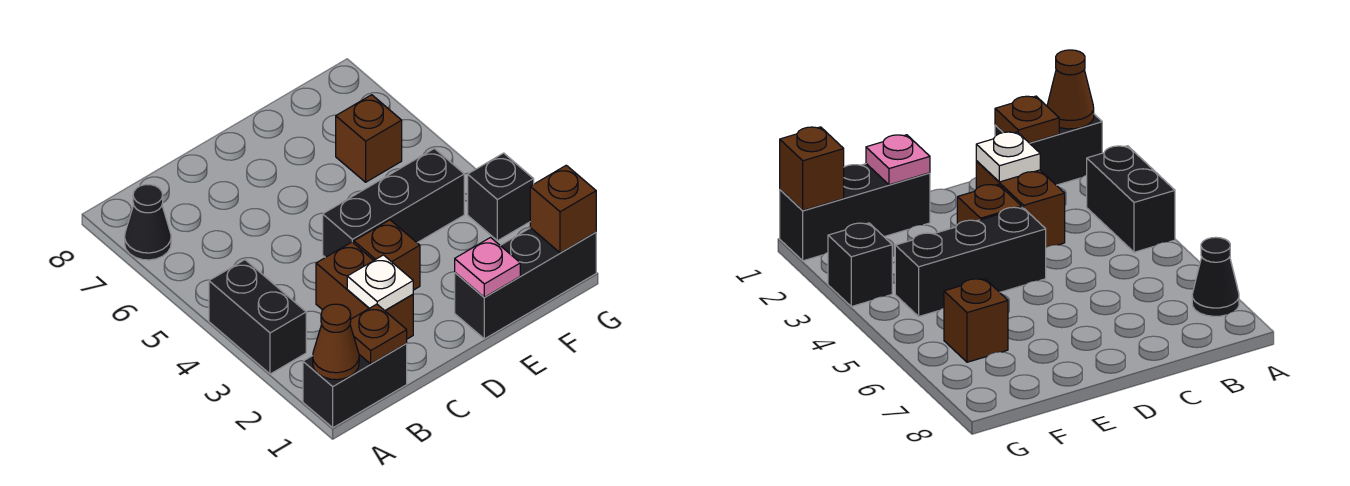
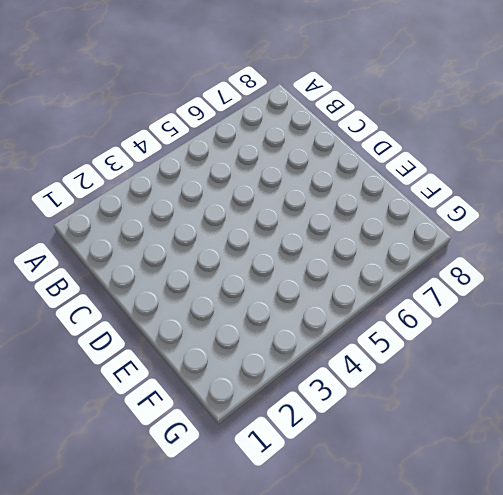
none -> black brick A1:B1 level 1
none -> black brick A3:A4 level 1
none -> black cone A7 level 1

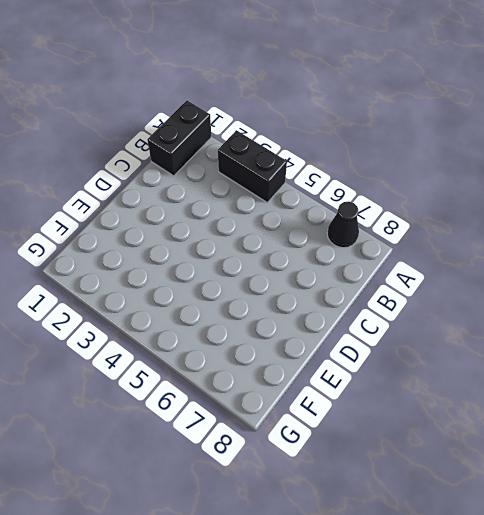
none -> brown brick C2:C3 level 1
none -> brown brick D3 level 1
none -> black brick D4:F4 level 1

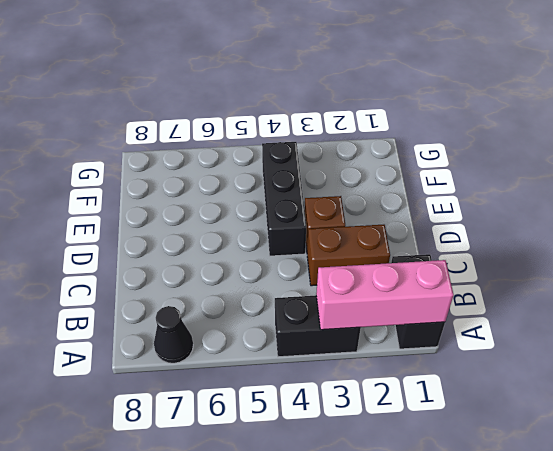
pink brick A1:A3 level 2 -> brown cone A1 level 2
none -> black brick E1:G1 level 1
none -> brown brick F6 level 1
none -> black brick G3 level 1

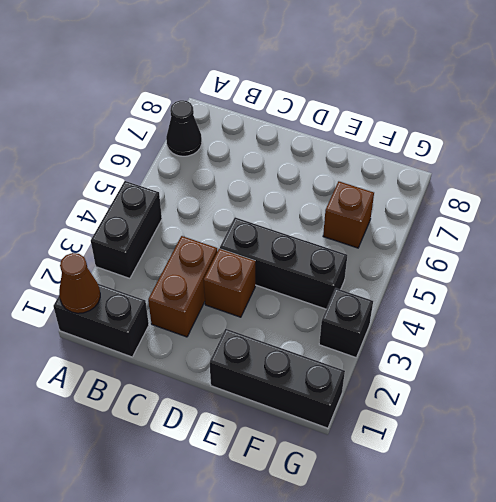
none -> brown plate B1 level 2
none -> white plate C2 level 2
none -> pink plate E1 level 2

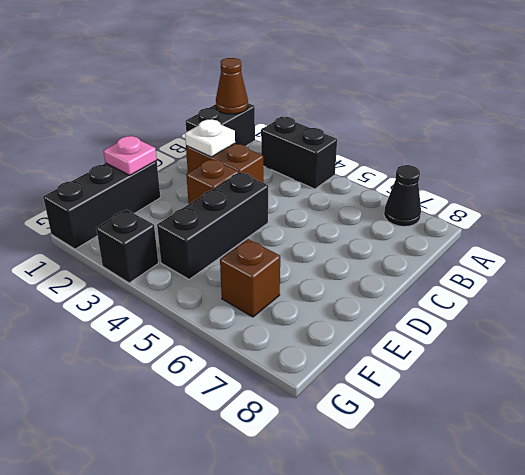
none -> brown plate B1 level 2
none -> brown brick G1 level 2

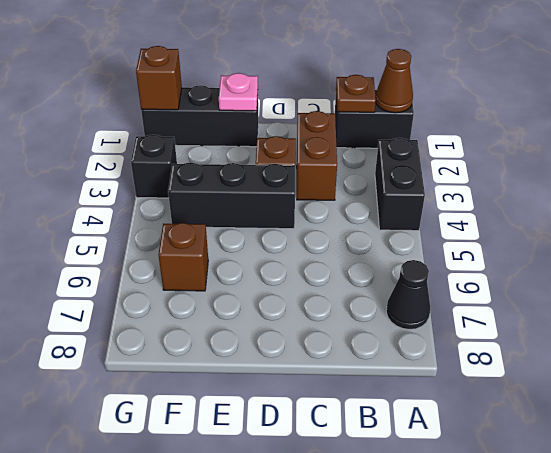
none -> white plate C2 level 2

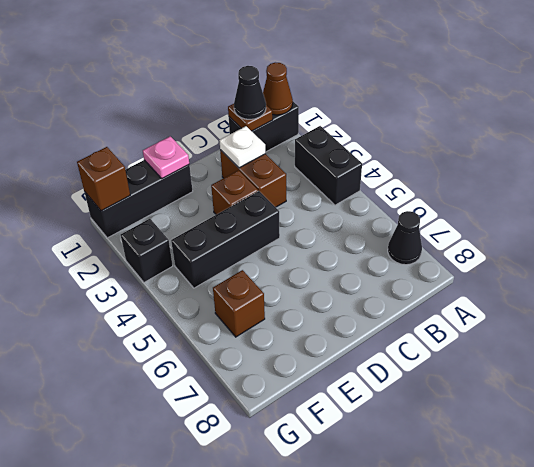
black cone B1 level 3 -> none

